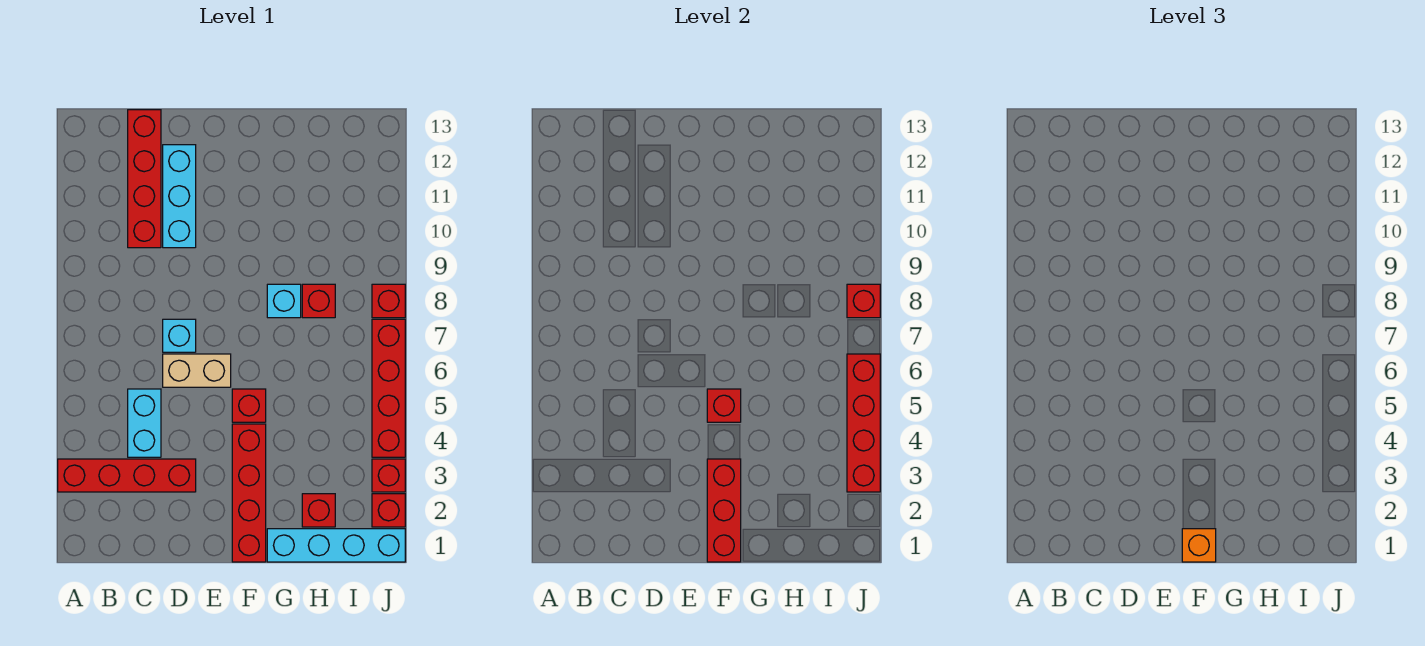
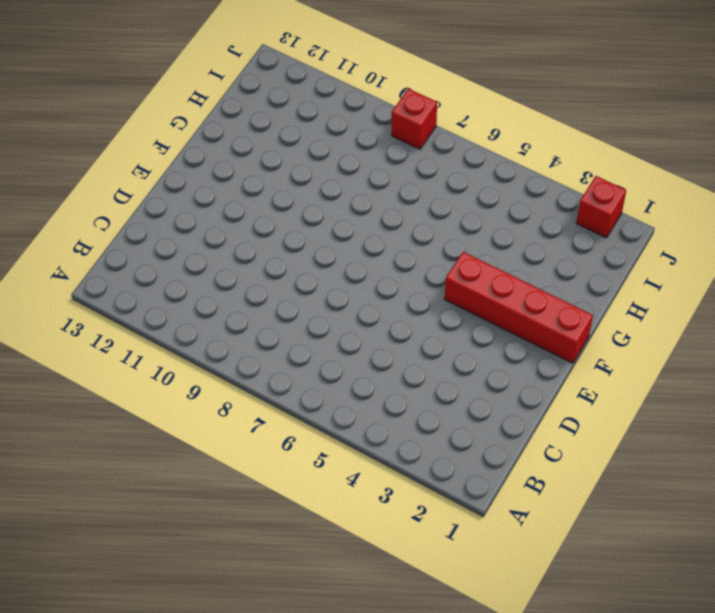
none -> red brick A3:D3 level 1
none -> cyan brick C4:C5 level 1
none -> red brick C10:C13 level 1

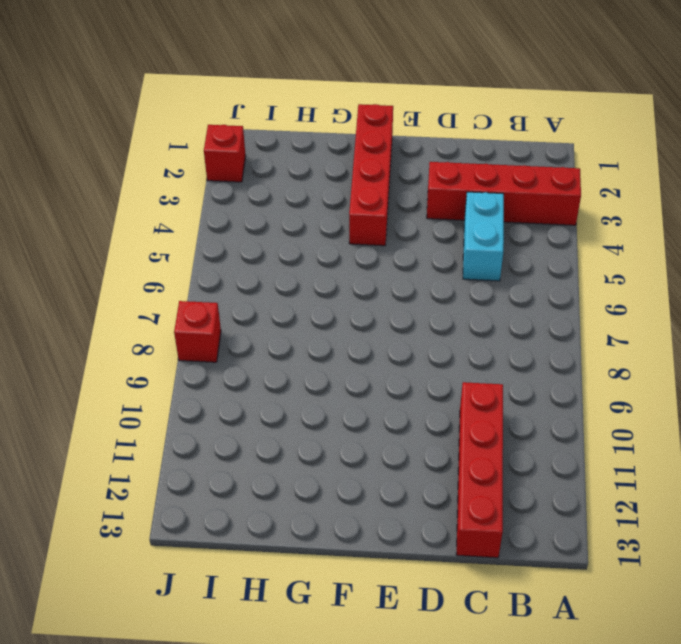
none -> tan brick D6:E6 level 1
none -> cyan brick D7 level 1
none -> cyan brick D10:D12 level 1

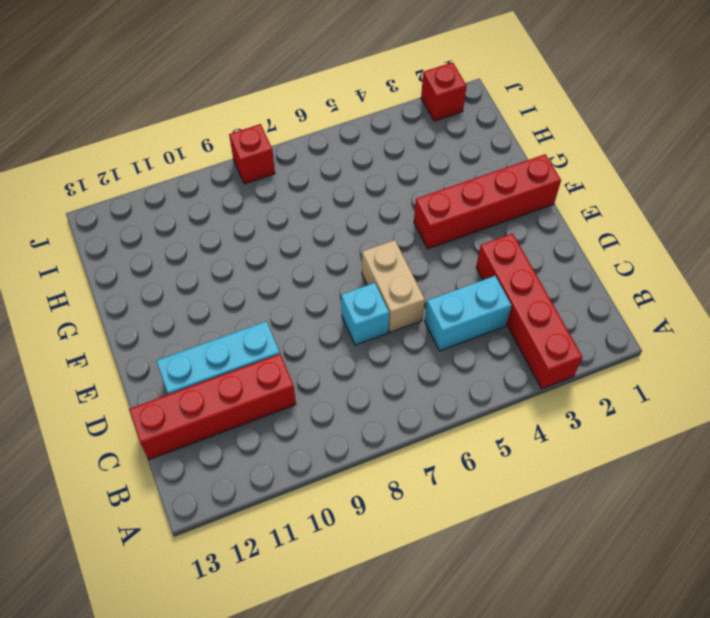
none -> red brick F5 level 1
none -> cyan brick G1:J1 level 1
none -> cyan brick G8 level 1

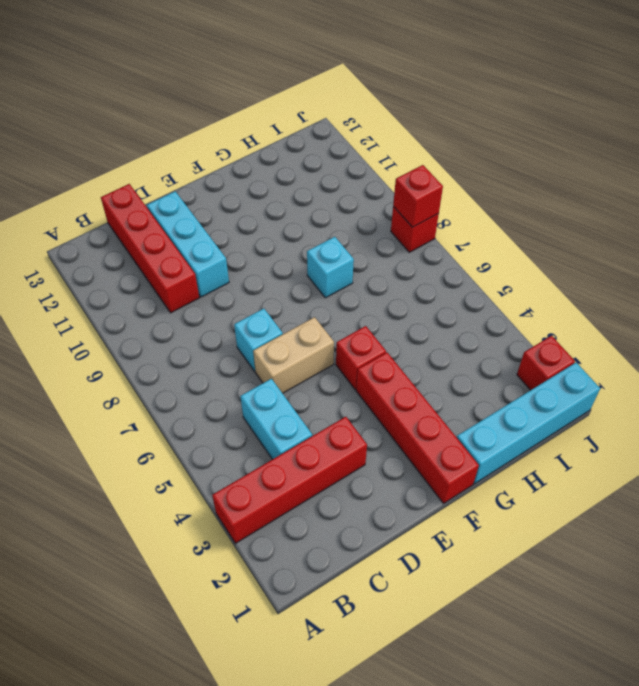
none -> red brick H2 level 1
none -> red brick H8 level 1
none -> red brick J3 level 1

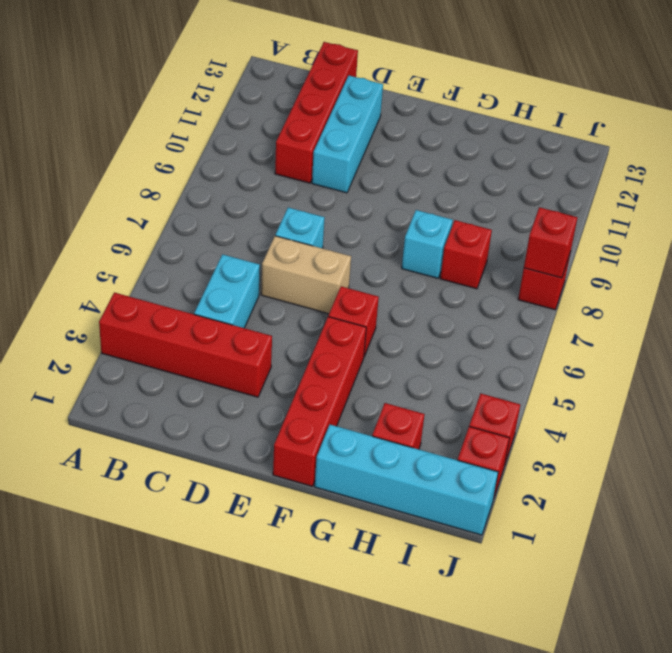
none -> red brick J4:J7 level 1
none -> red brick F1:F3 level 2
none -> red brick F5 level 2

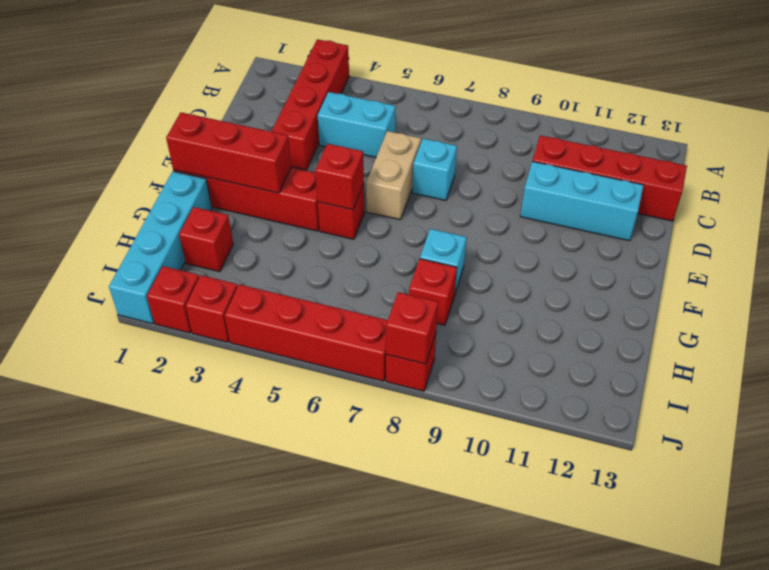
none -> red brick J3:J6 level 2
none -> orange brick F1 level 3

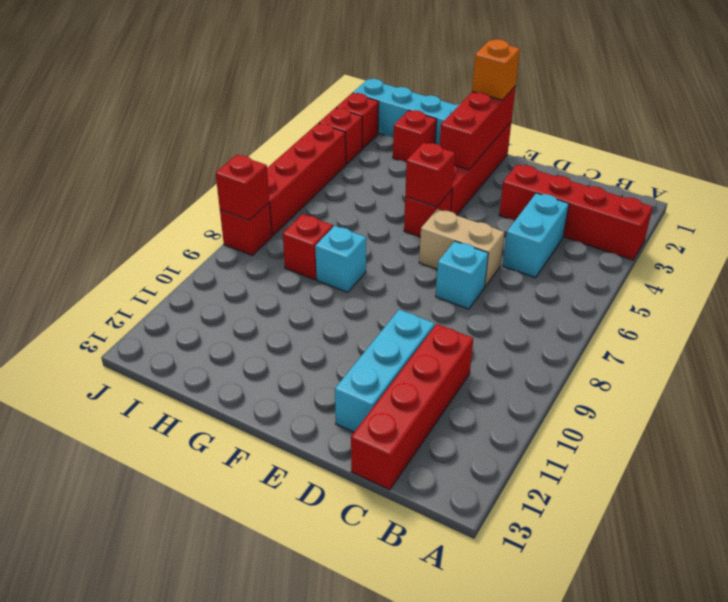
none -> red brick J3:J6 level 2

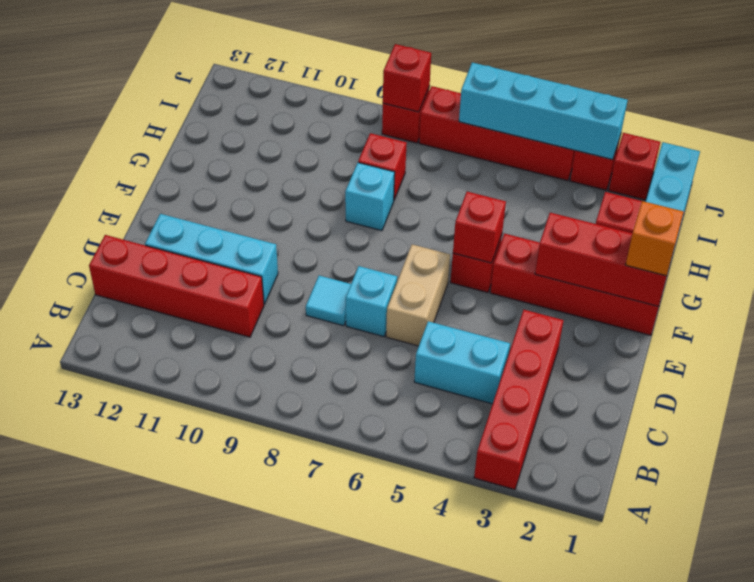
cyan tile D8 level 1 -> none
cyan brick J3:J6 level 2 -> red brick J3:J6 level 2

